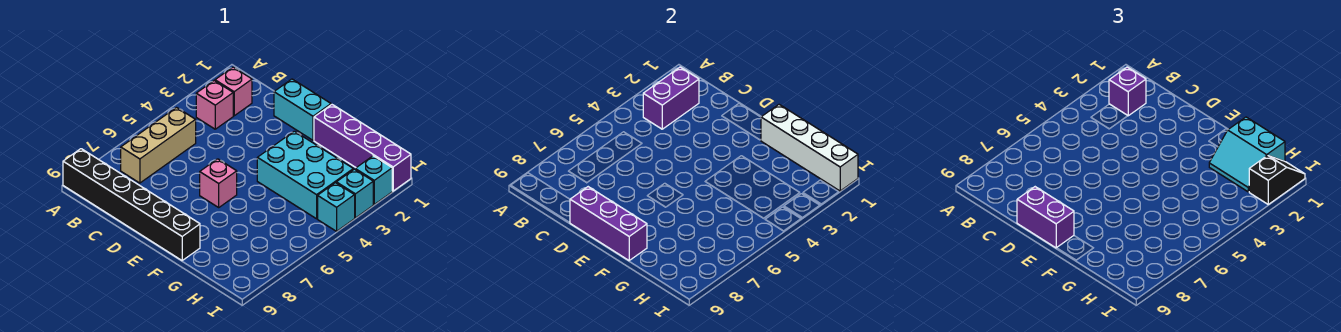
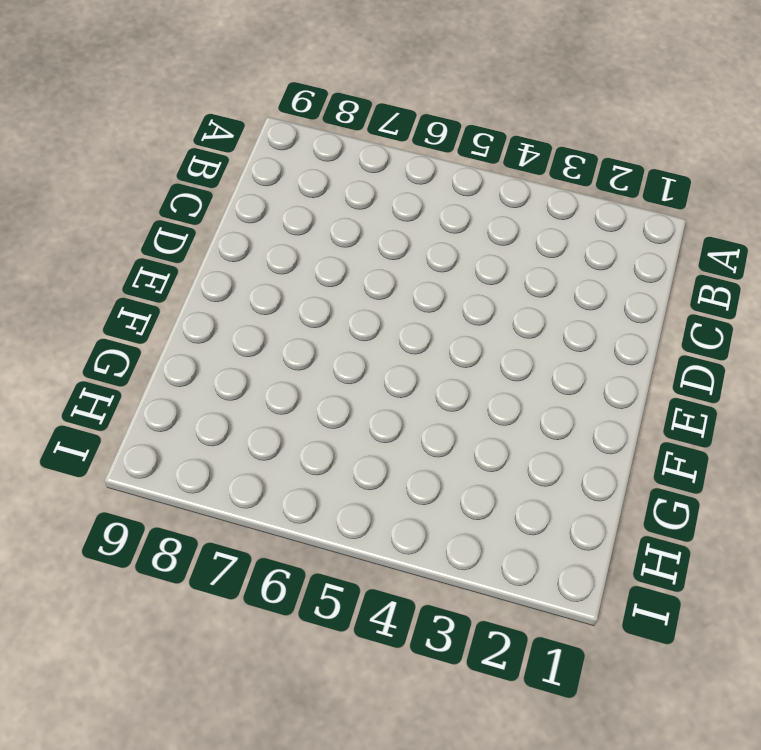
none -> black brick A9:F9 level 1
none -> pink brick B2 level 1
none -> pink brick B3 level 1

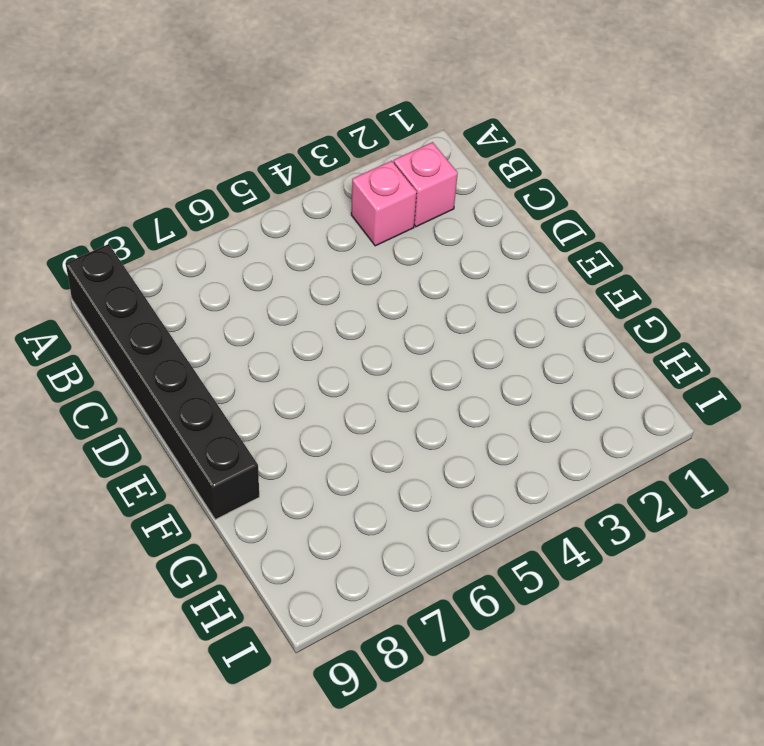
none -> tan brick B5:B7 level 1
none -> cyan brick D1:E1 level 1
none -> pink brick E6 level 1

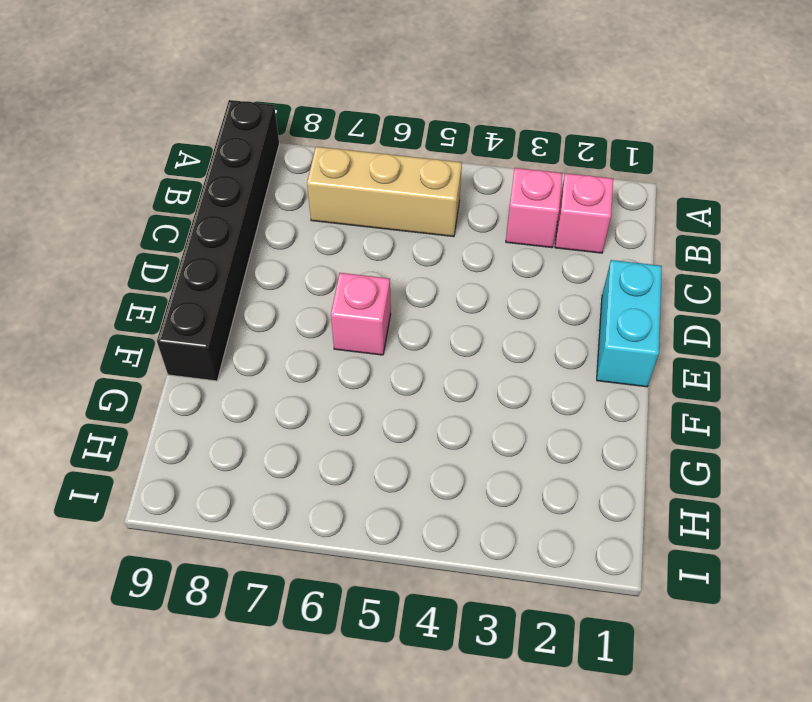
none -> purple brick F1:I1 level 1
none -> cyan brick F3:H4 level 1
none -> cyan brick I2 level 1

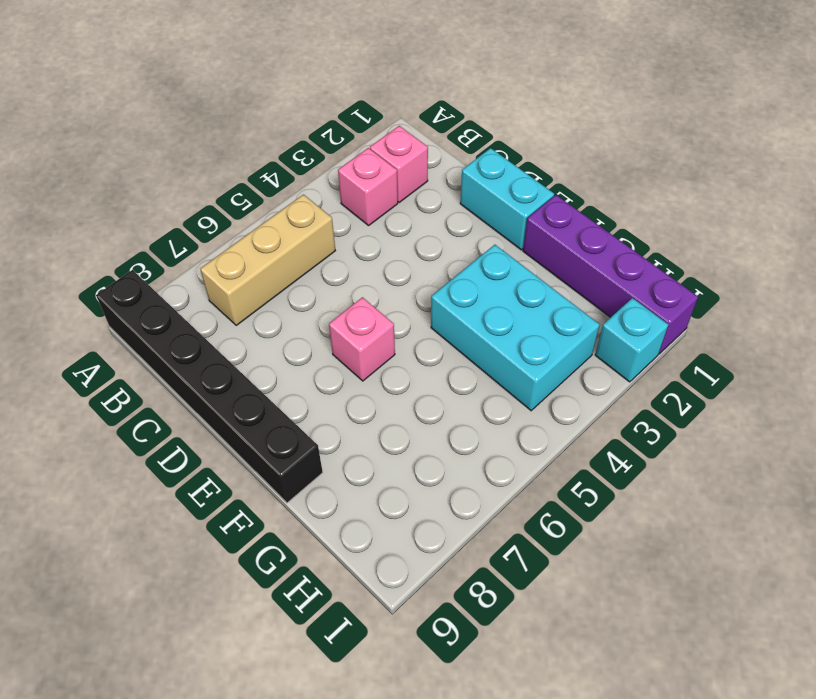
none -> cyan brick I3 level 1
none -> cyan brick I4 level 1
none -> purple brick B2:B3 level 2

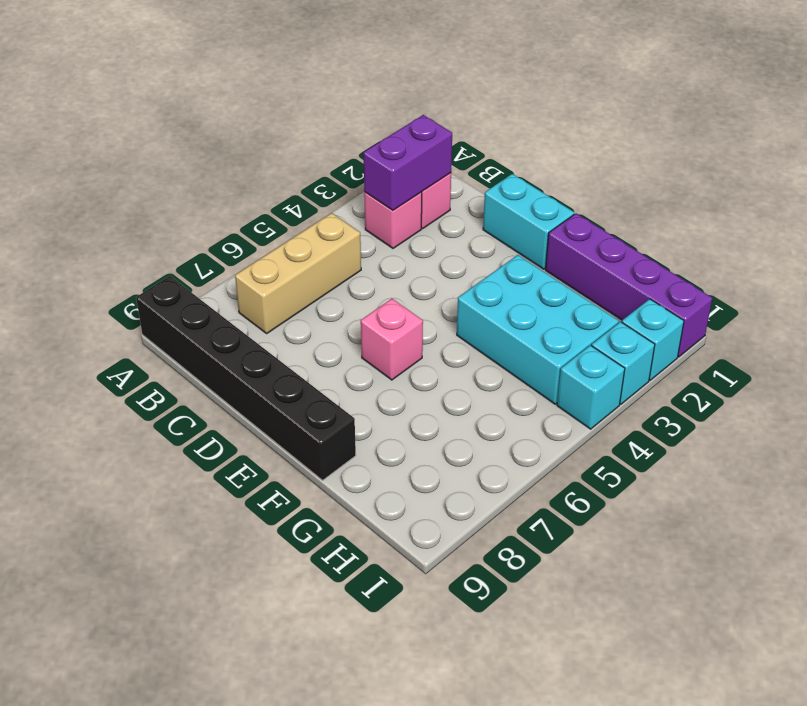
none -> purple brick D9:F9 level 2
none -> white brick F1:I1 level 2
none -> purple brick B2 level 3

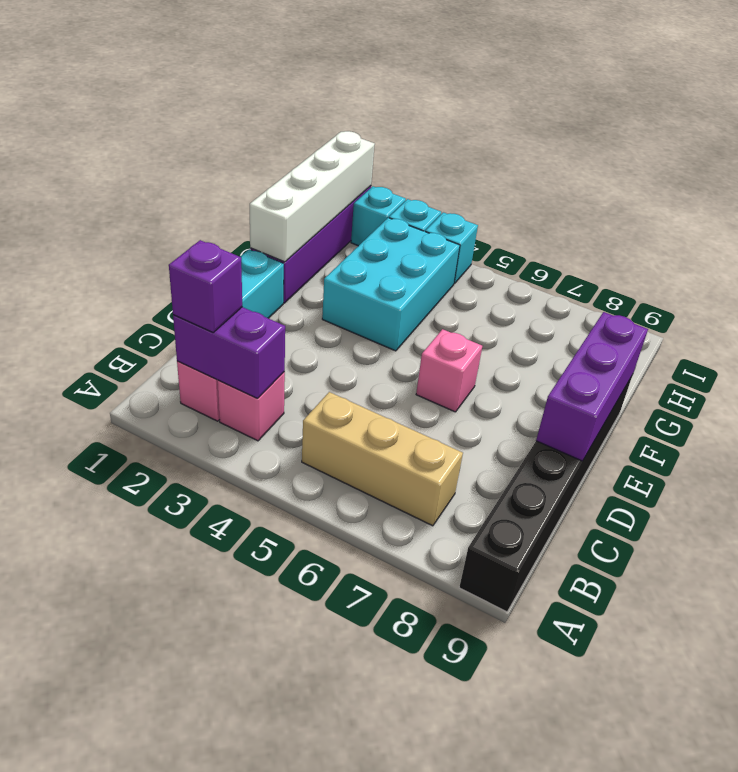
none -> purple brick D9:E9 level 3
none -> cyan slope G1:H2 level 3 top 1
none -> black slope I1:I2 level 3 top 2

